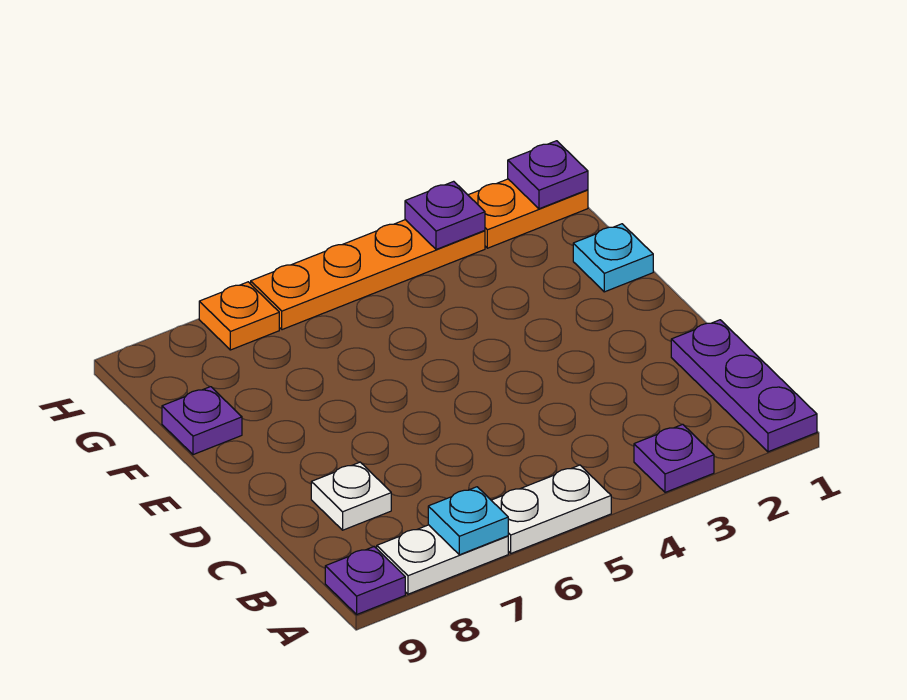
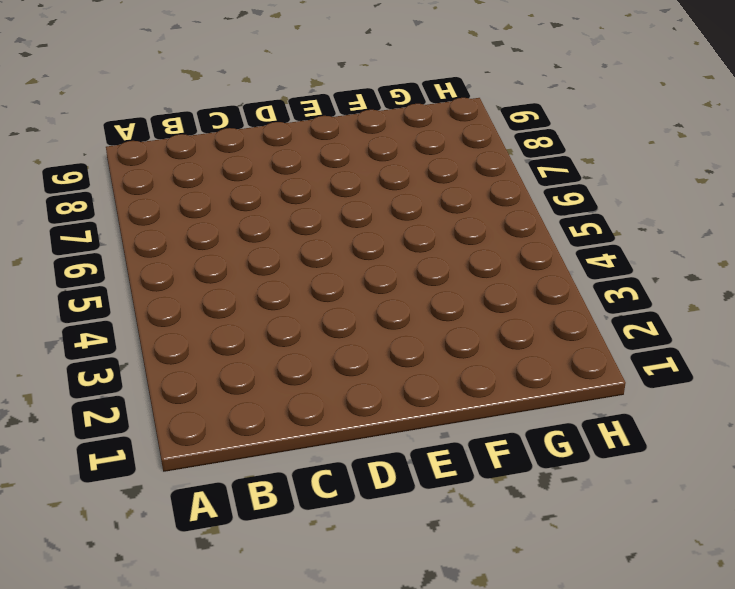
none -> purple plate A1:C1 level 1
none -> purple plate A3 level 1
none -> white plate A5:A6 level 1

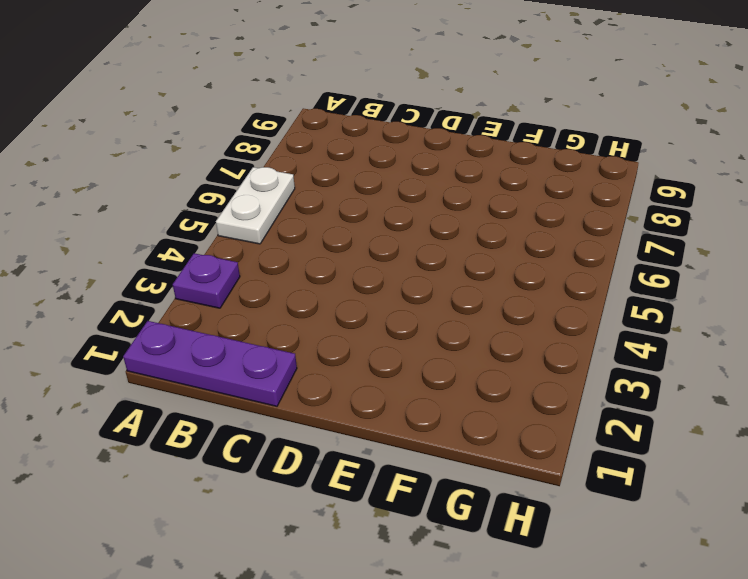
none -> white plate A7:A8 level 1
none -> purple plate A9 level 1
none -> white plate C8 level 1

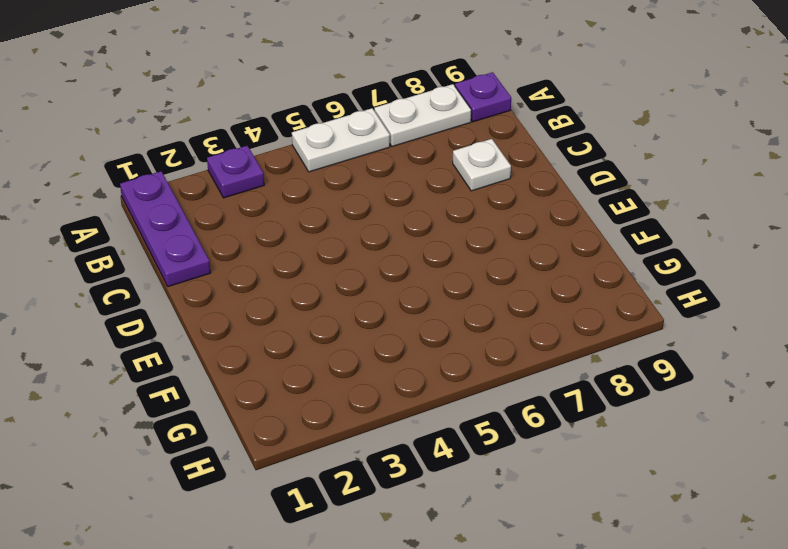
none -> cyan plate F1 level 1
none -> purple plate F9 level 1
none -> orange plate H1:H2 level 1

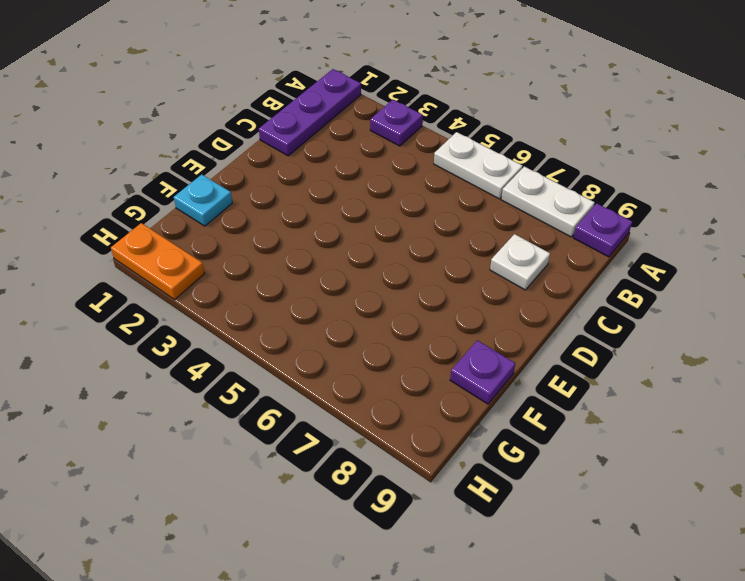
none -> orange plate H3:H6 level 1
none -> orange plate H7 level 1
none -> cyan plate A7 level 2

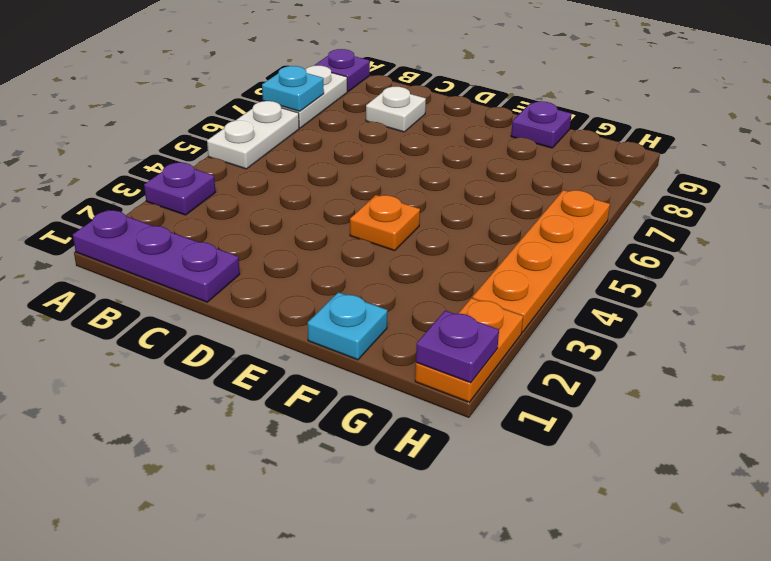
orange plate E4 level 1 -> orange plate H7 level 1
none -> purple plate H3 level 2

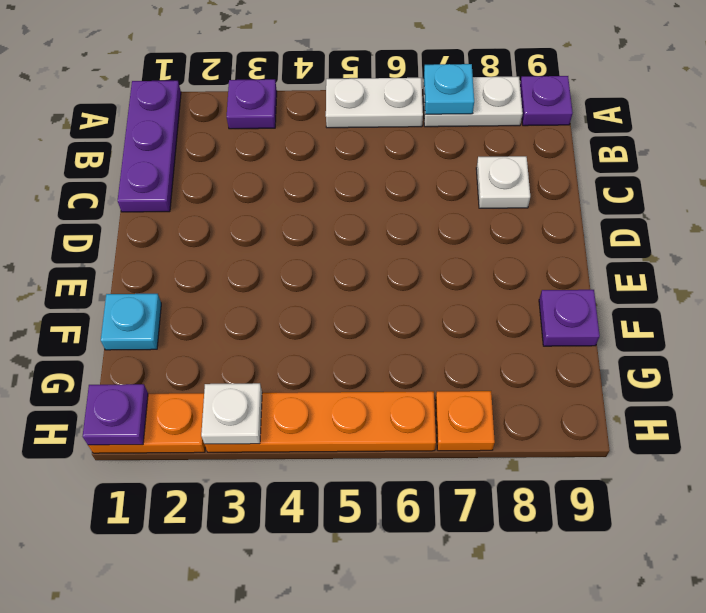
white plate H3 level 2 -> purple plate H3 level 2

